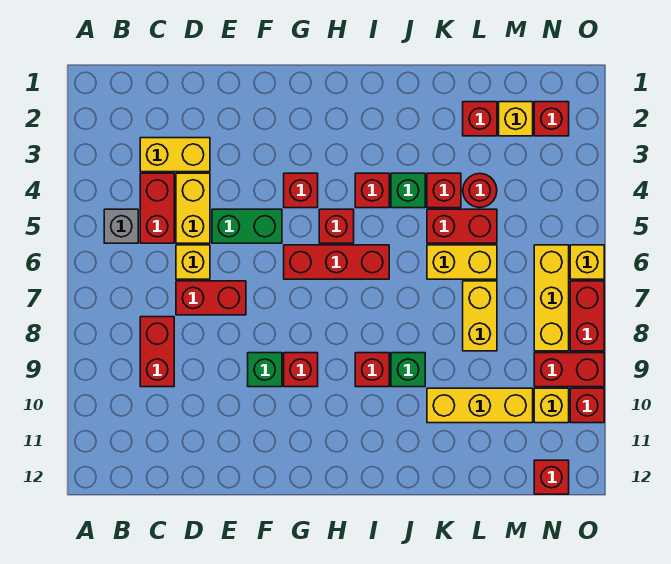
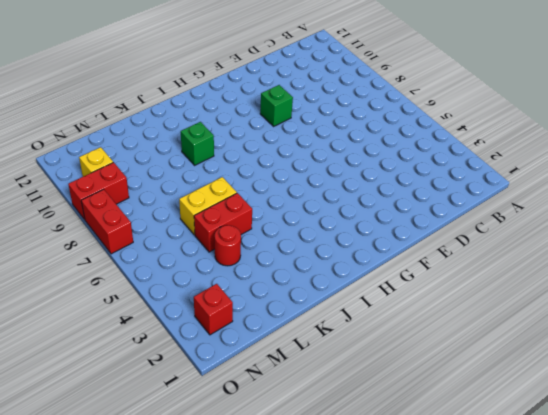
none -> grey brick B5 level 1
none -> yellow brick C3:D3 level 1
none -> red brick C4:C5 level 1
none -> red brick C8:C9 level 1

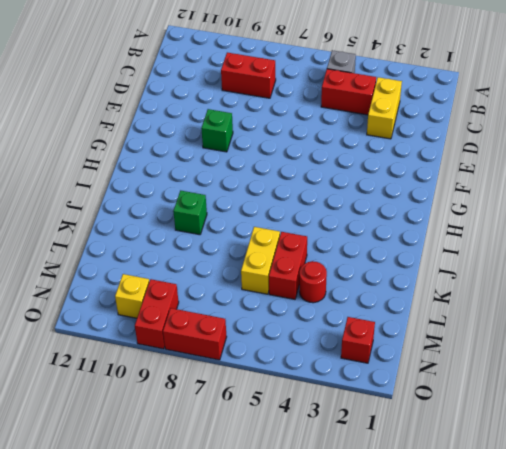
none -> yellow brick D4:D5 level 1
none -> yellow brick D6 level 1
none -> red brick D7:E7 level 1
none -> green brick E5:F5 level 1

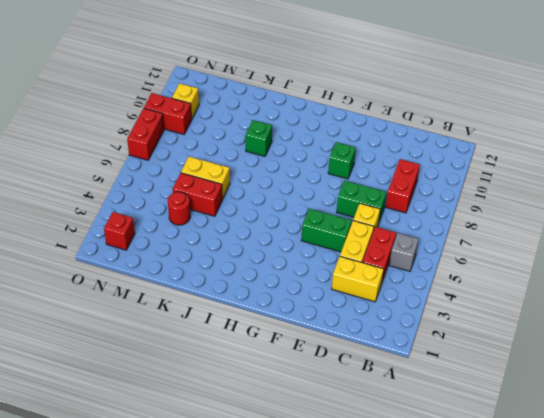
green brick D7:E7 level 1 -> red brick D7:E7 level 1
none -> red brick G4 level 1
none -> red brick G6:I6 level 1
none -> red brick G9 level 1
none -> red brick H5 level 1

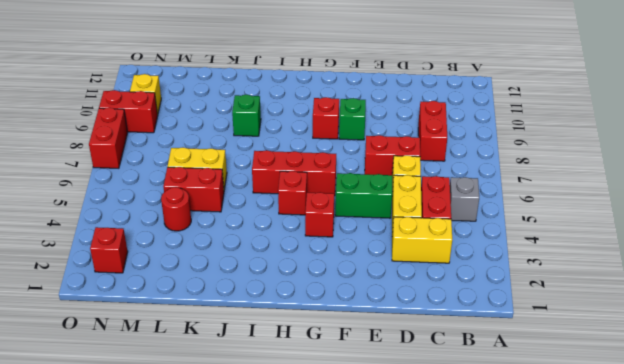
none -> red brick I4 level 1
none -> red brick I9 level 1
none -> green brick J4 level 1
none -> red brick K4 level 1

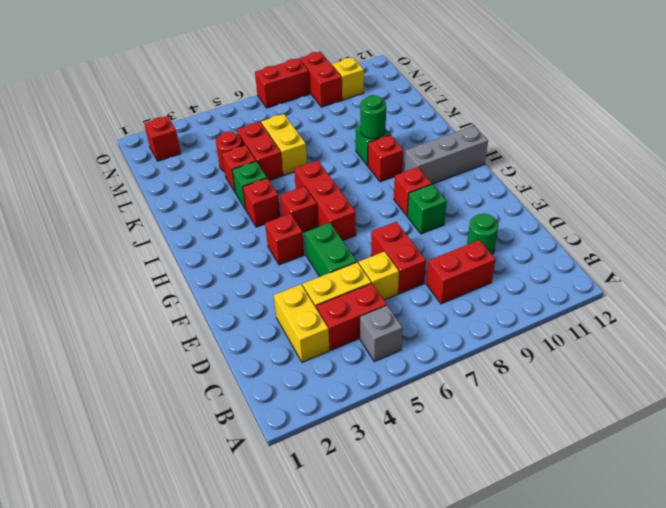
green round brick D10 level 1 -> none
grey brick H10:H12 level 1 -> none
green round brick J9 level 2 -> none
none -> yellow brick K10:M10 level 1
none -> red brick L2 level 1
none -> yellow brick L7:L8 level 1
none -> yellow brick M2 level 1

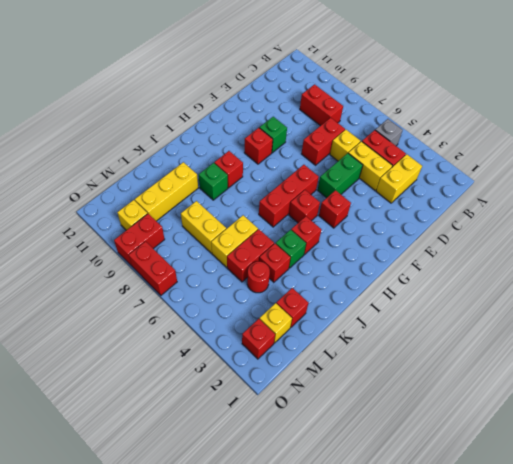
none -> yellow brick N6:N8 level 1
none -> red brick N12 level 1
none -> yellow brick O6 level 1
none -> red brick O10 level 1

